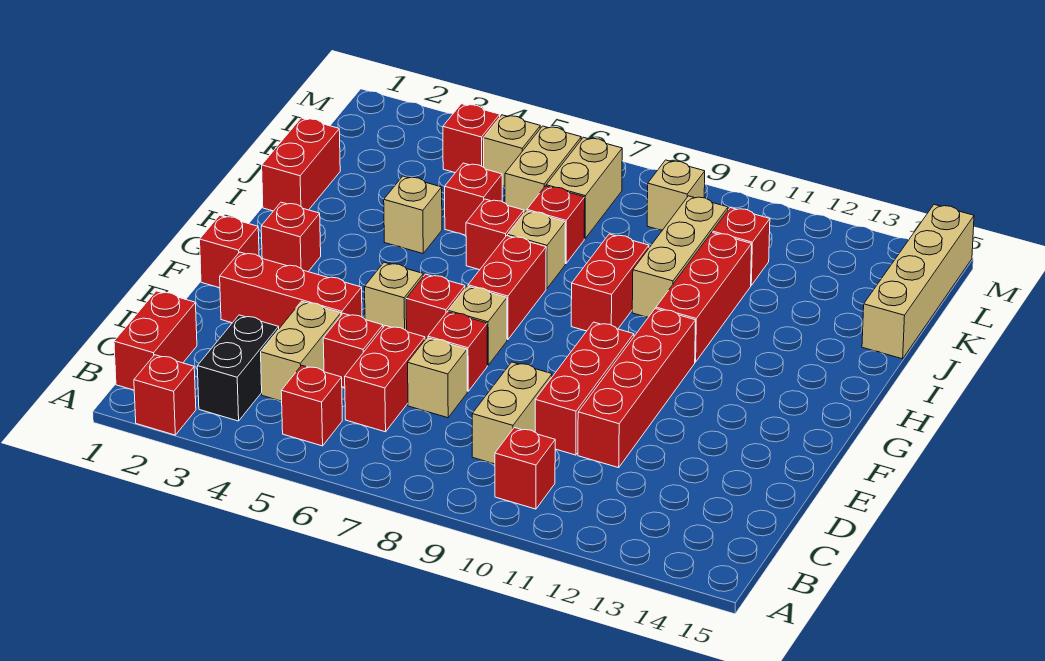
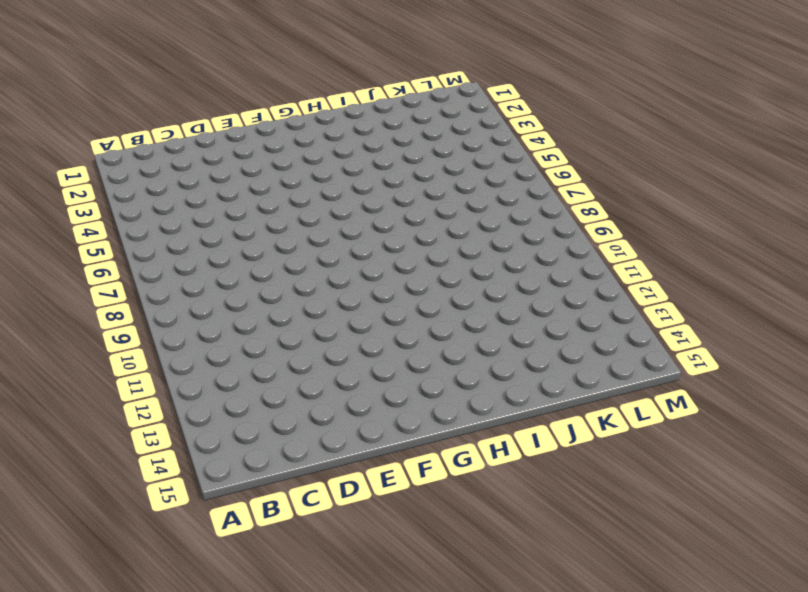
none -> red brick A2 level 1
none -> red brick B1:C1 level 1
none -> black brick B3:C3 level 1
none -> red brick B5 level 1

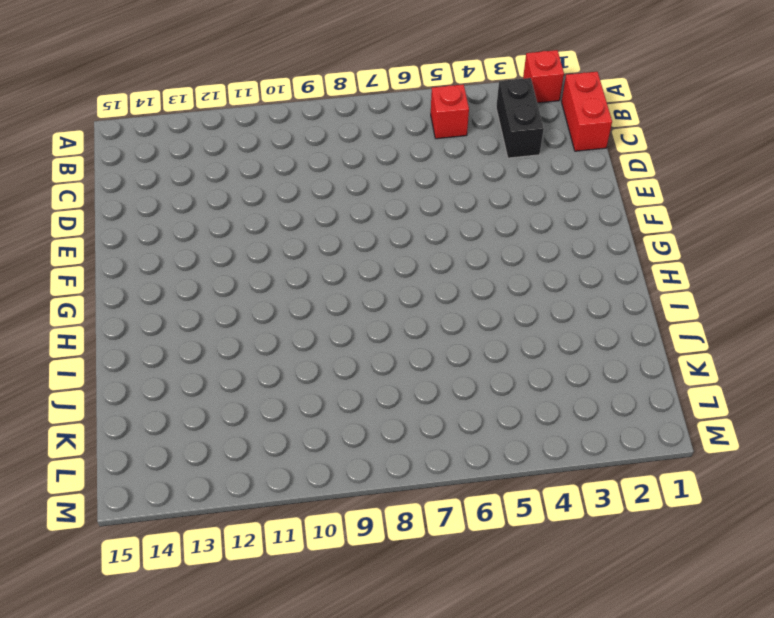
none -> red brick B10 level 1
none -> tan brick C4:D4 level 1
none -> red brick C6:D6 level 1
none -> tan brick C9:D9 level 1

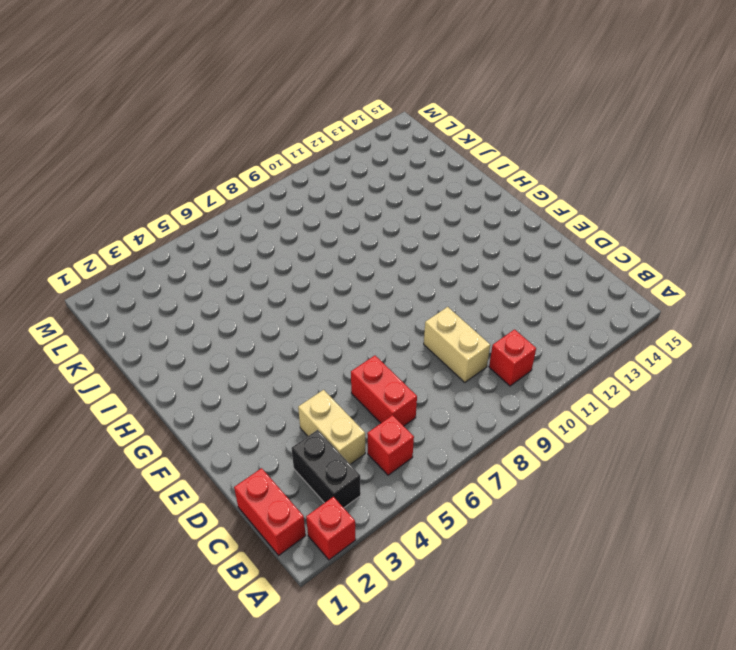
none -> red brick D5 level 1
none -> tan brick D7 level 1
none -> red brick D10:F10 level 1
none -> red brick D11:G11 level 1

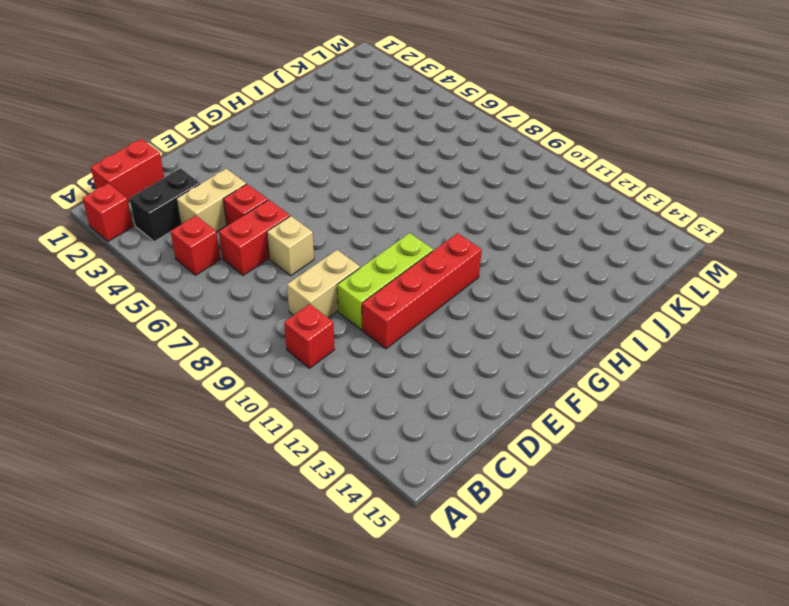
lime brick D10:F10 level 1 -> red brick D10:F10 level 1
none -> red brick E2:E4 level 1
none -> red brick E7 level 1
none -> red brick F1 level 1
none -> tan brick F5 level 1

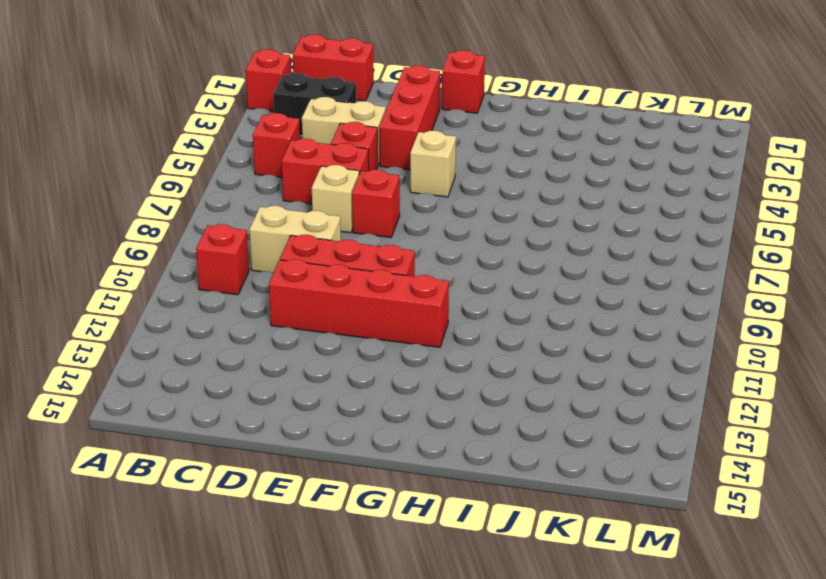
none -> red brick F6 level 1
none -> tan brick F7 level 1
none -> red brick G2 level 1
none -> red brick G7:H7 level 1

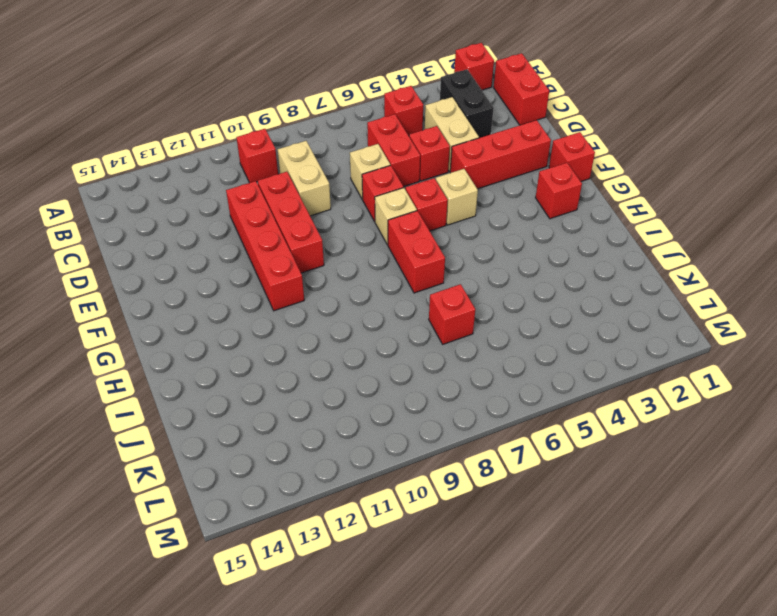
none -> red brick H9:I9 level 1
none -> red brick H11:J11 level 1
none -> red brick I1:J1 level 1
none -> tan brick I4 level 1

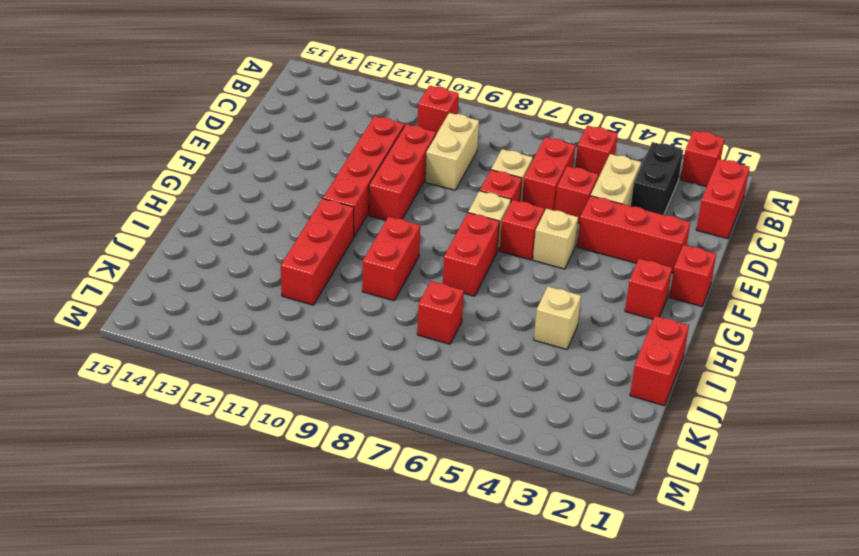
none -> red brick I6 level 1
none -> tan brick I7 level 1
none -> tan brick I10:K10 level 1
none -> red brick J5 level 1

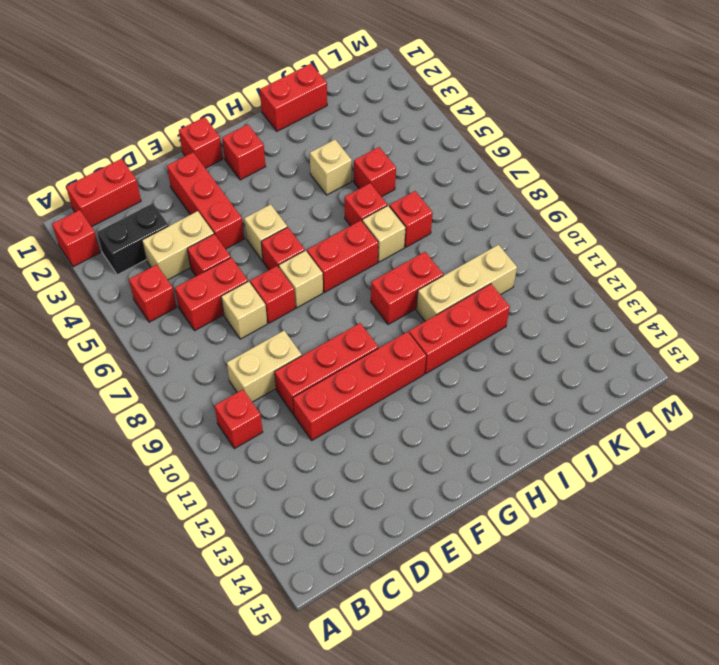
none -> tan brick J15:M15 level 1
none -> tan brick K6:L6 level 1
none -> tan brick K7:L7 level 1
none -> red brick K11 level 1

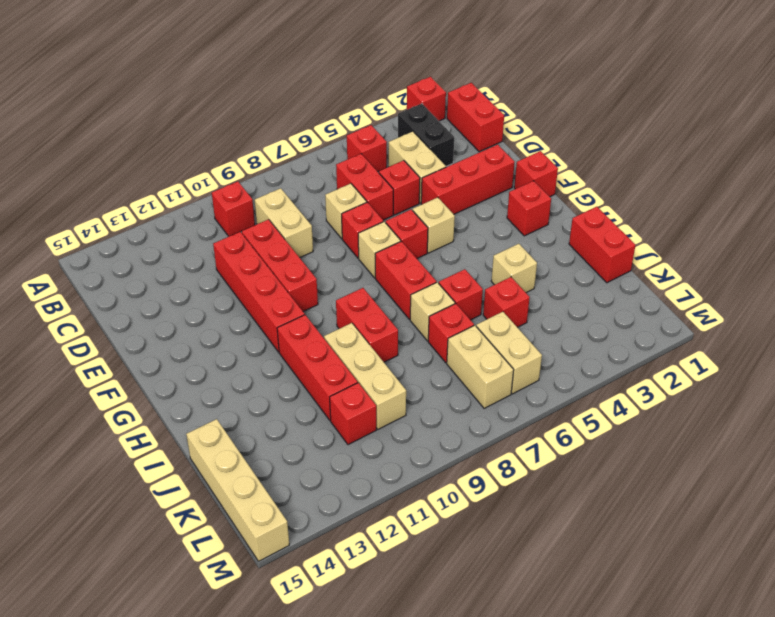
none -> red brick L4 level 1
none -> tan brick L5 level 1
none -> tan brick L9 level 1

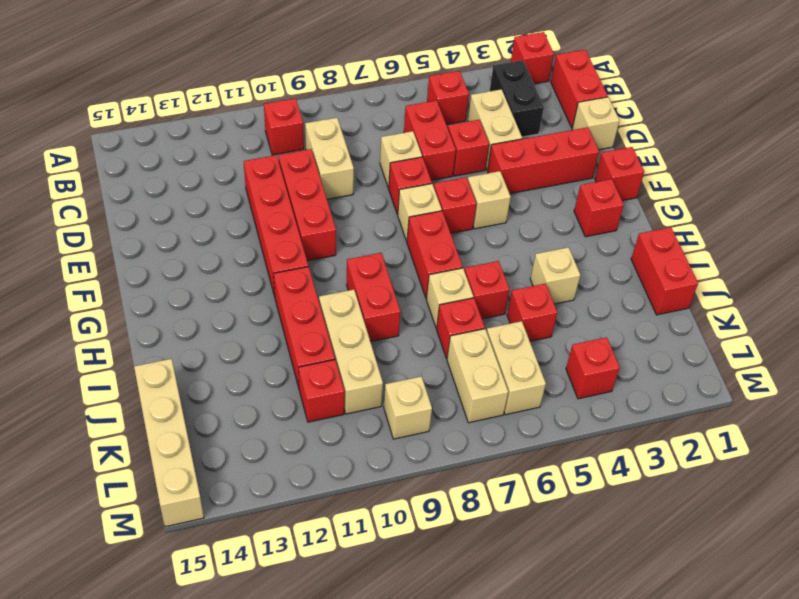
tan brick D1 level 1 -> tan brick L5 level 1

